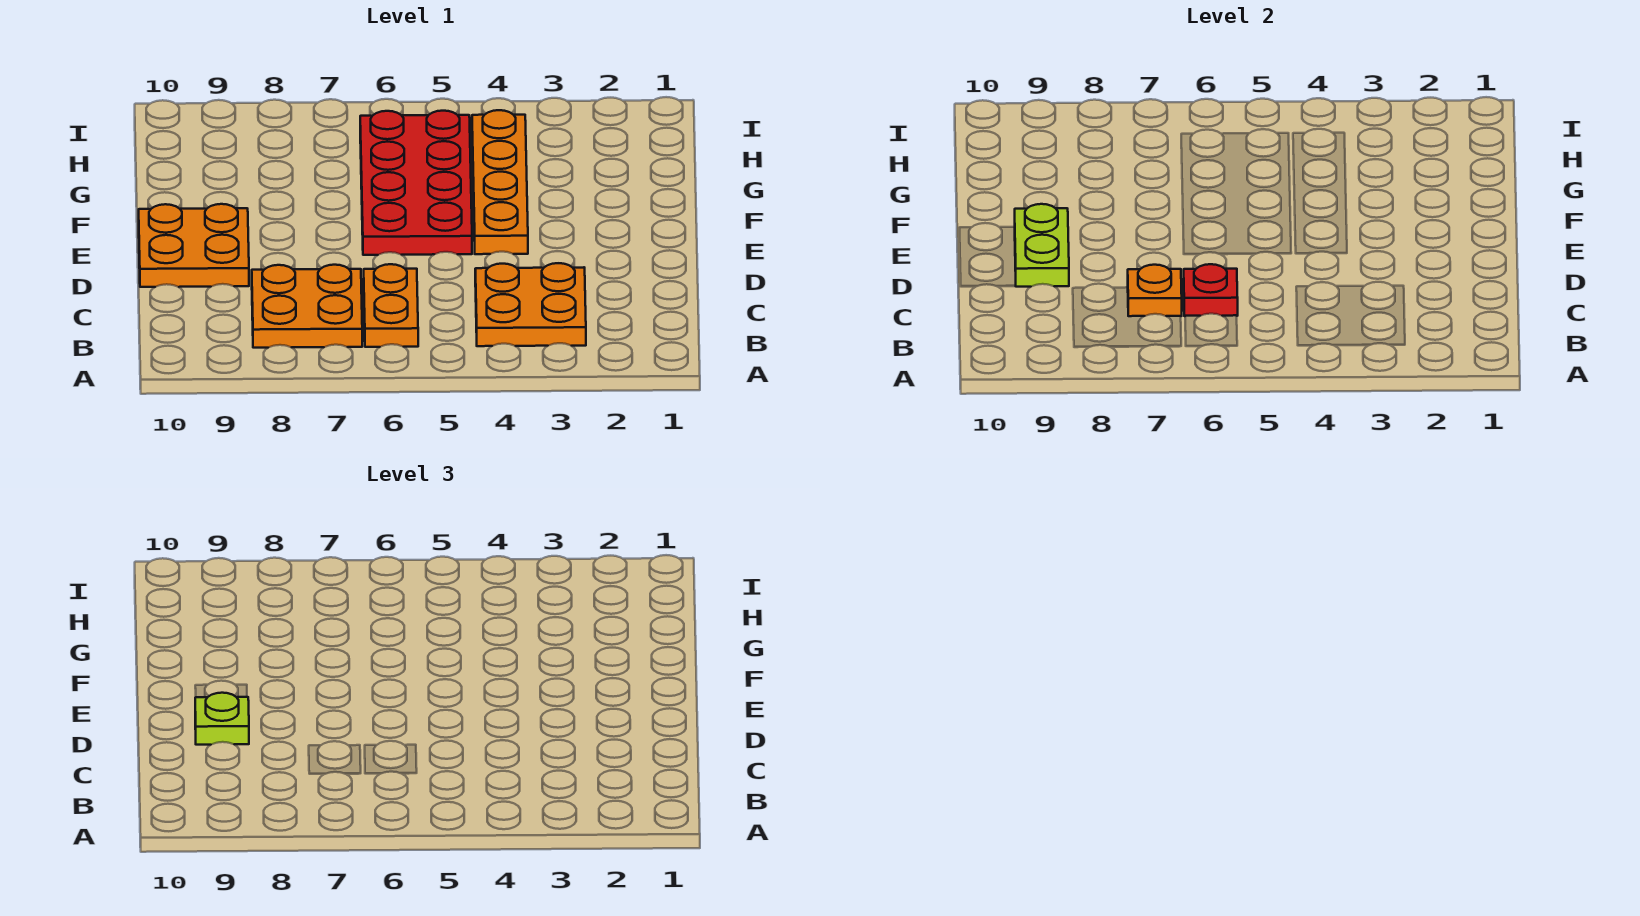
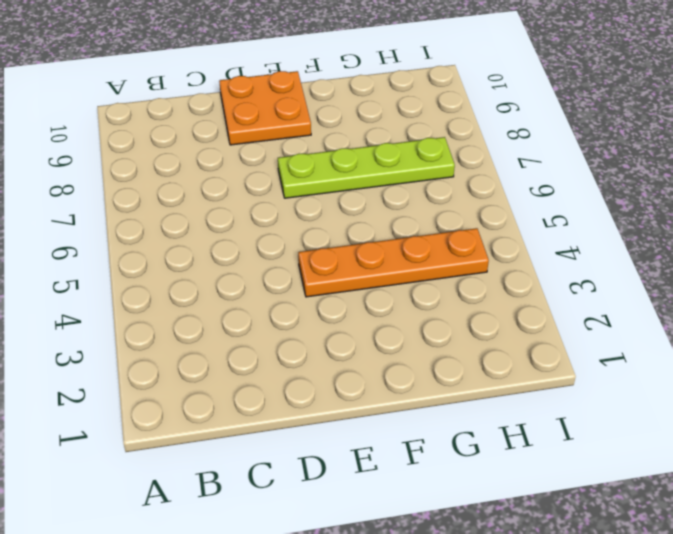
lime plate E7:H7 level 1 -> none
none -> orange plate B3:C4 level 1
none -> orange plate B6:C6 level 1

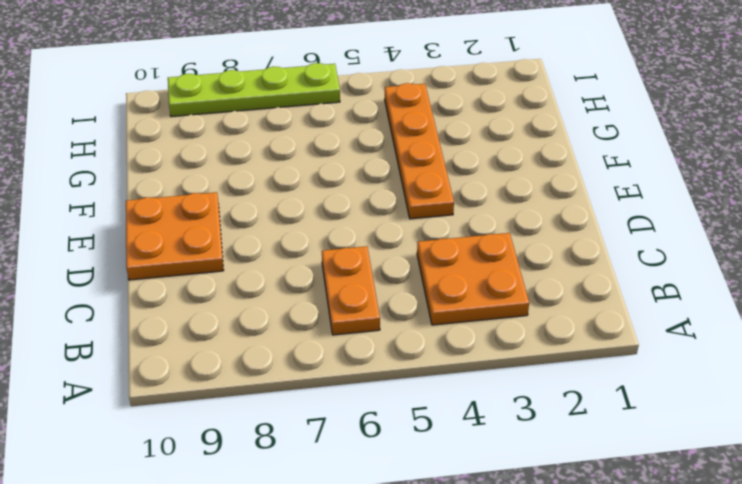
lime plate I6:I9 level 1 -> none
none -> orange plate B7:C8 level 1
none -> red plate E5:H6 level 1

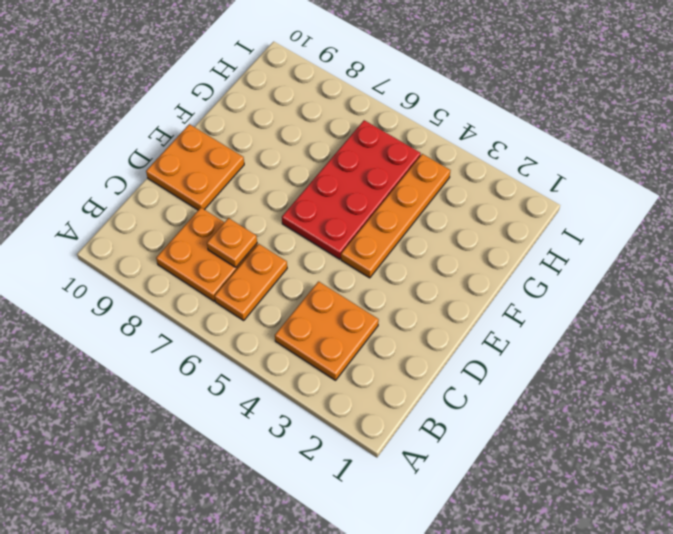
none -> red plate C6 level 2
none -> lime plate D9:E9 level 2

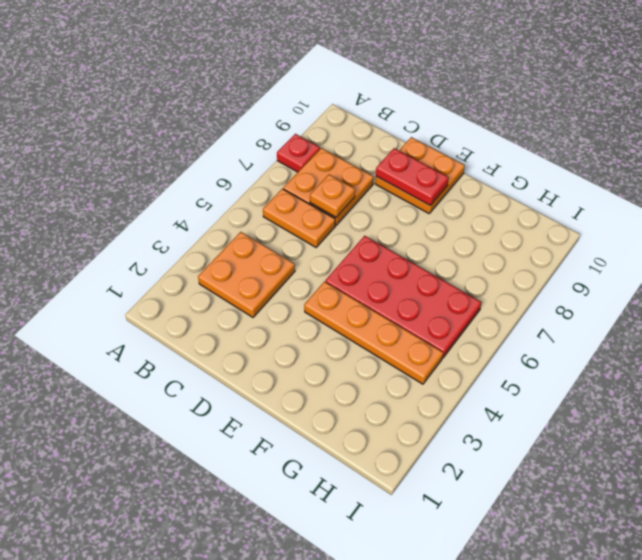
red plate A8 level 1 -> red plate C6 level 2
red plate D9:E9 level 2 -> lime plate D9:E9 level 2
none -> lime plate D9 level 3

